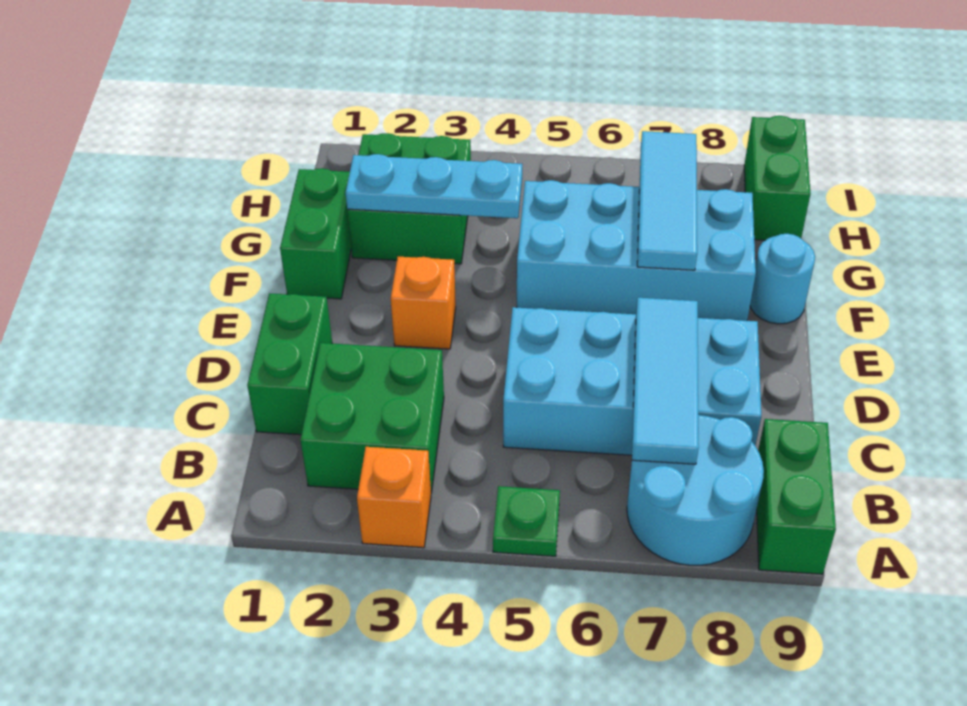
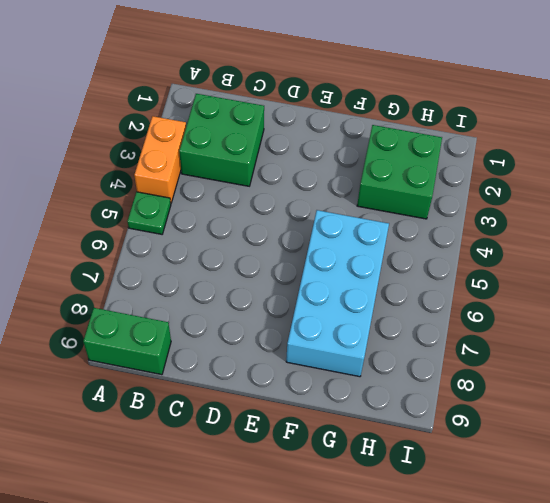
orange brick A3:A4 level 1 -> orange brick A3 level 1
none -> cyan round brick A7:B8 level 1
none -> green brick C1:D1 level 1
none -> cyan brick C5:D8 level 1

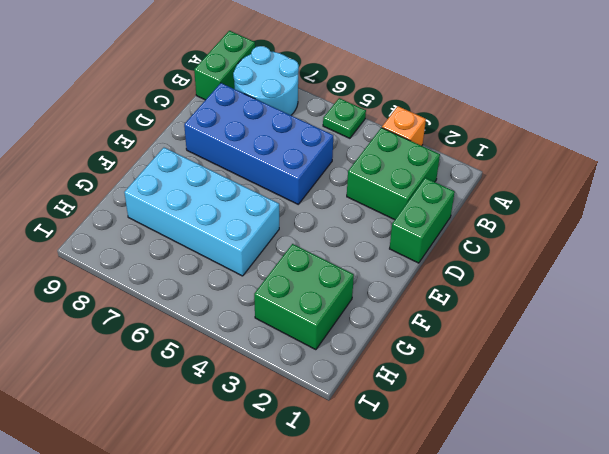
blue brick C5:D8 level 1 -> cyan brick C5:D8 level 1
none -> orange brick E3 level 1
none -> green brick F1:G1 level 1
none -> cyan round brick F9 level 1

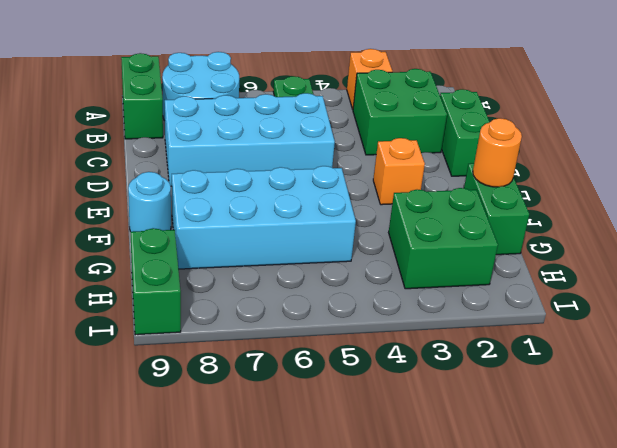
orange round brick F1 level 2 -> none
none -> cyan tile B7:D7 level 2
none -> cyan tile F7:H7 level 2
none -> cyan plate G2:G4 level 2

